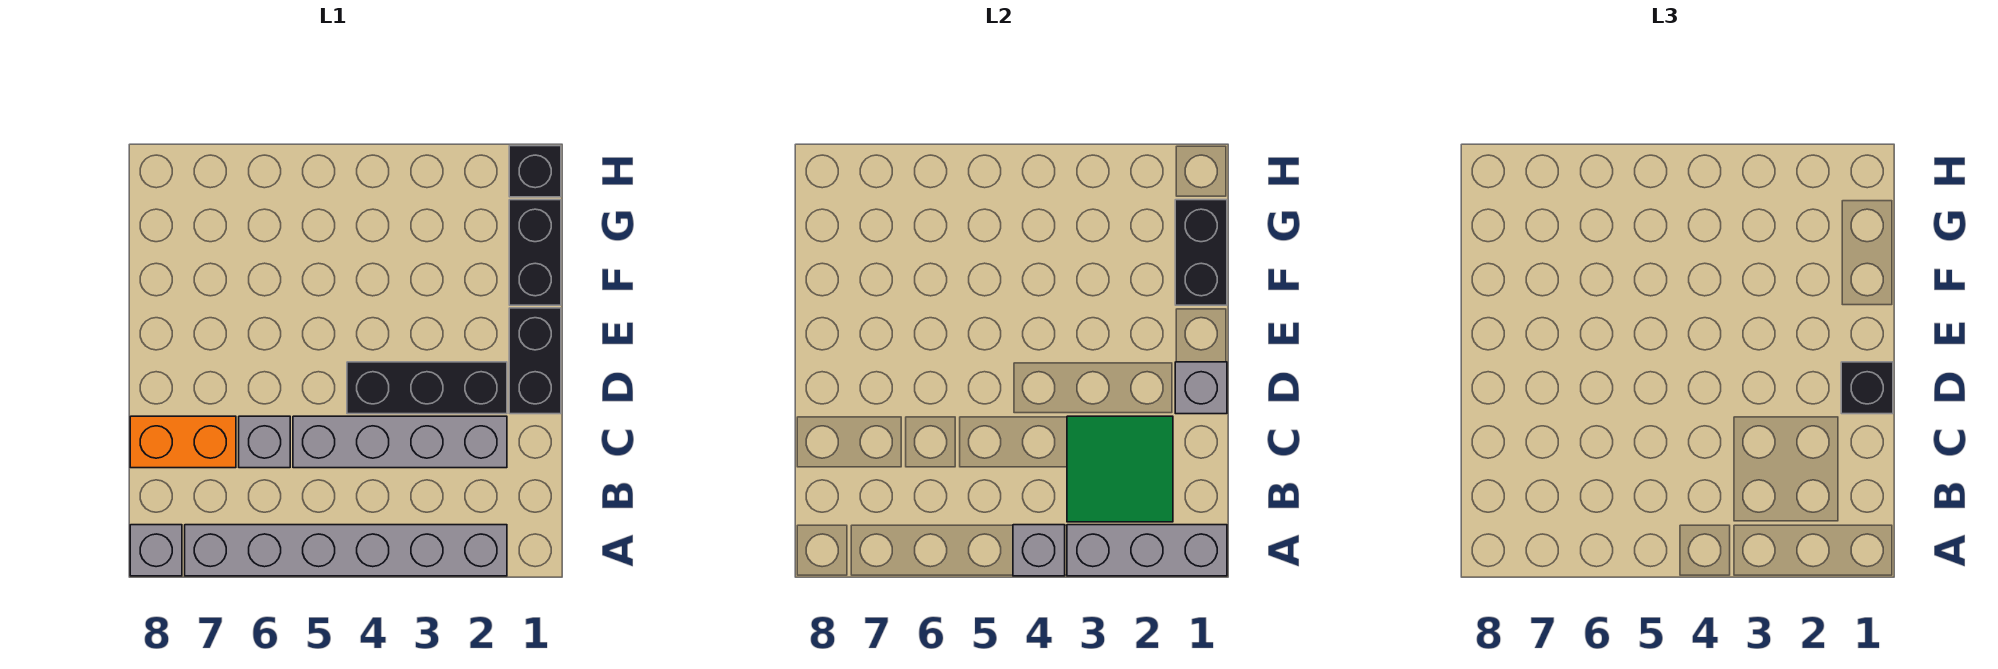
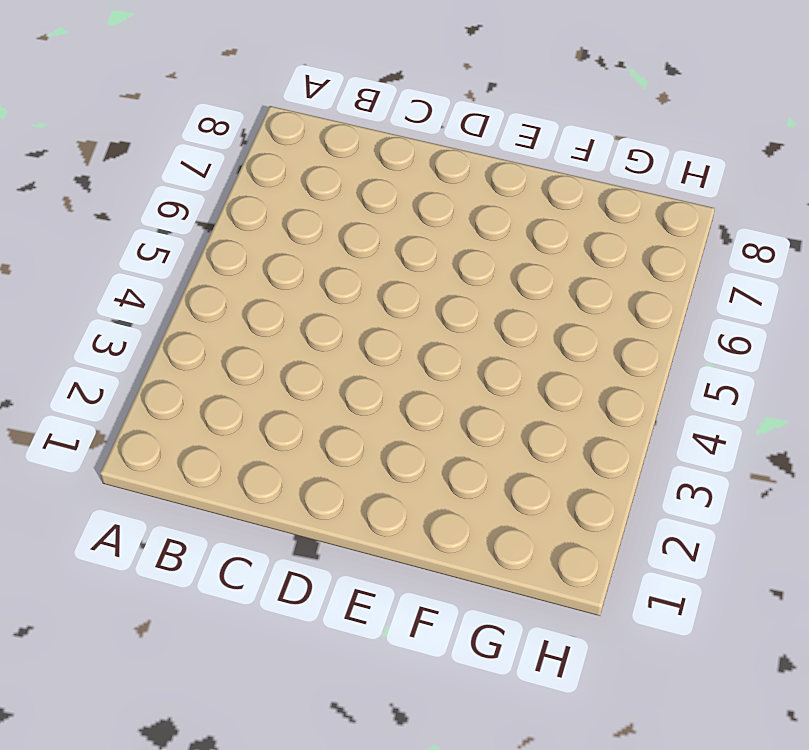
none -> grey brick A2:A7 level 1
none -> grey brick A8 level 1
none -> grey brick C2:C5 level 1

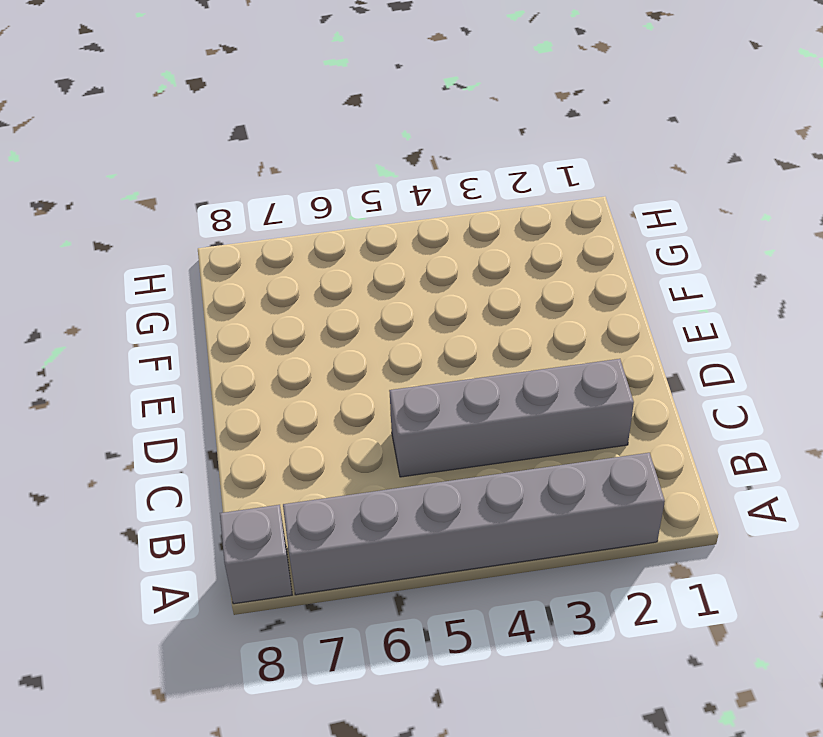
none -> grey brick C6 level 1
none -> orange brick C7:C8 level 1
none -> black brick D1:E1 level 1

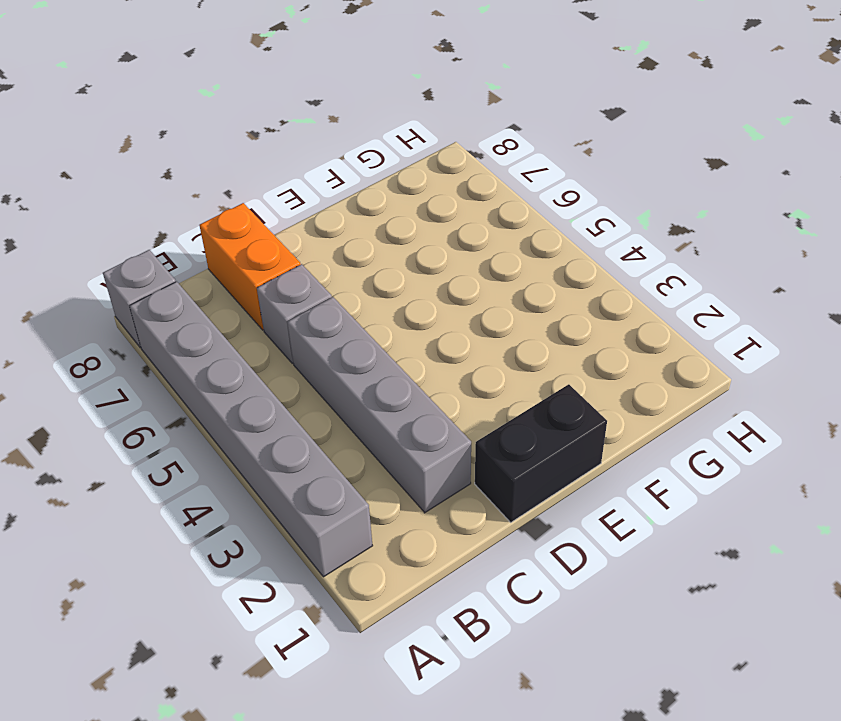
none -> black brick D2:D4 level 1
none -> black brick F1:G1 level 1
none -> black brick H1 level 1

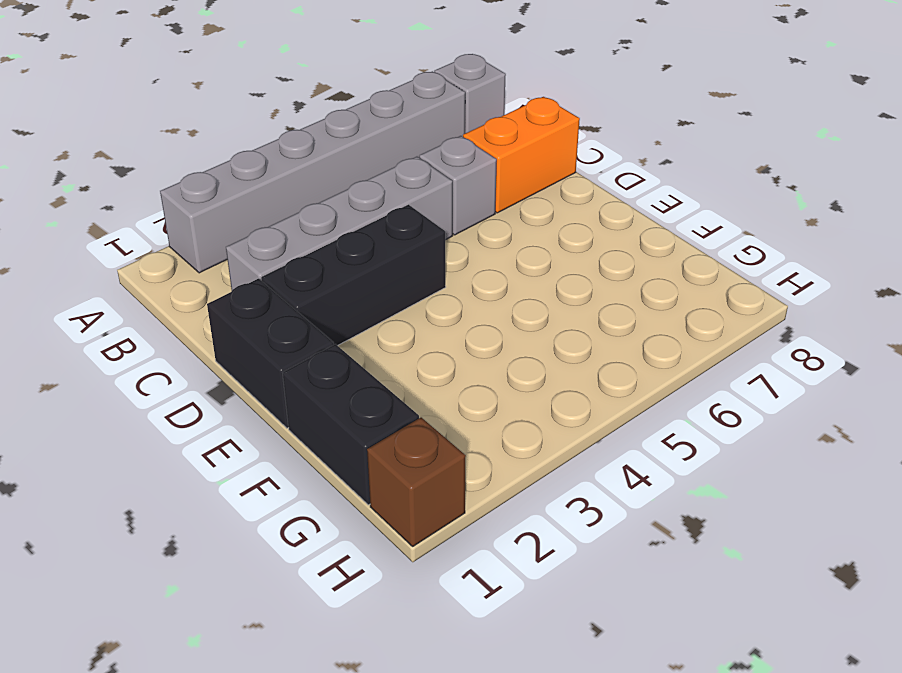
brown brick H1 level 1 -> black brick H1 level 1
none -> grey brick A1:A3 level 2
none -> grey brick A4 level 2
none -> green tile B2:C3 level 2

